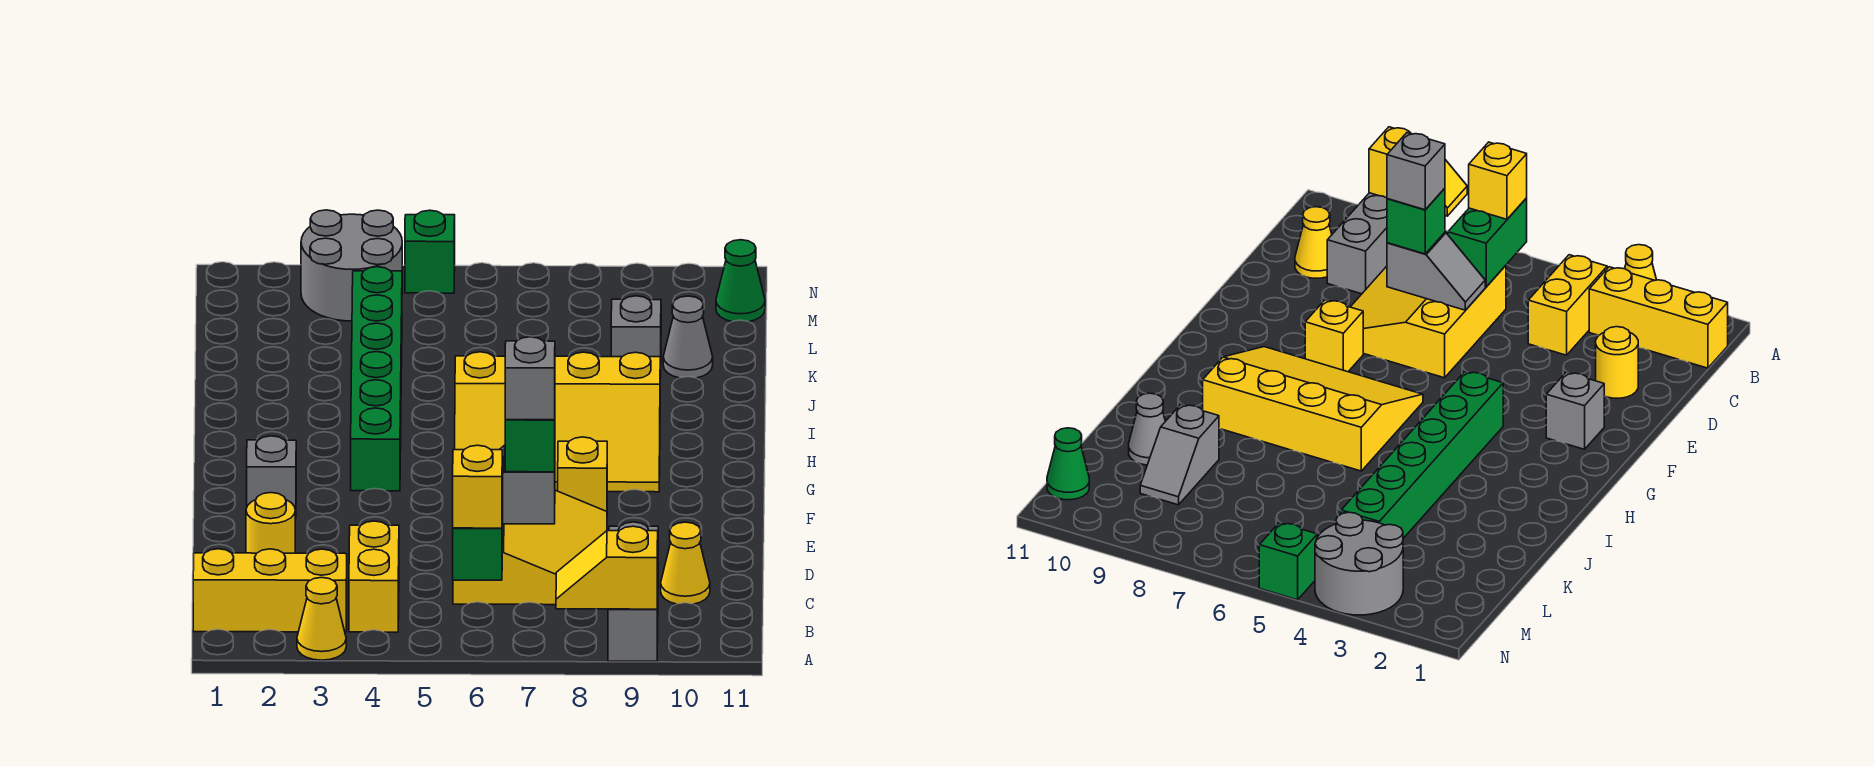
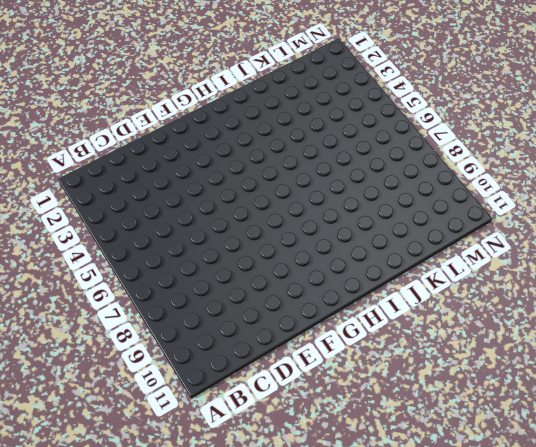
none -> yellow cone A3 level 1
none -> grey brick A9:C9 level 1
none -> yellow brick B1:B3 level 1

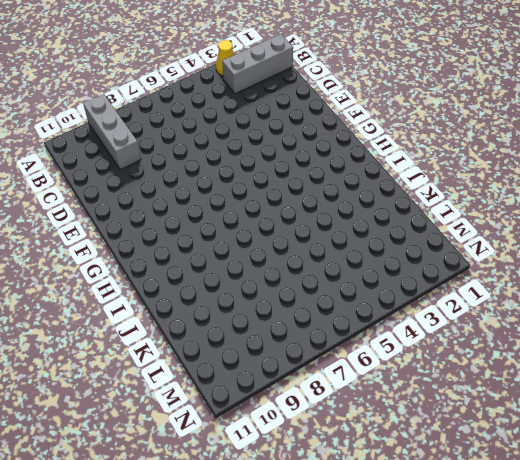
grey brick B1:B3 level 1 -> yellow brick B1:B3 level 1
none -> yellow brick B4:C4 level 1
none -> yellow slope C6:E8 level 1 top 6
none -> yellow cone C10 level 1

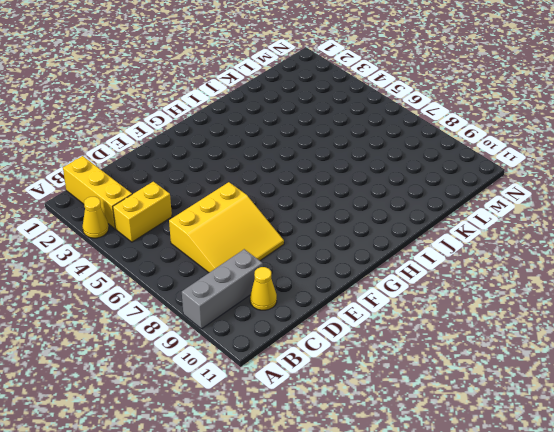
none -> yellow round brick D2 level 1
none -> grey brick F2 level 1
none -> yellow brick F8 level 1

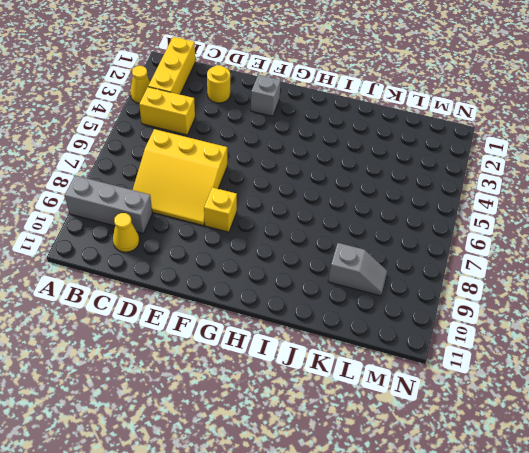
none -> green brick G4:L4 level 1
none -> yellow slope G6:I9 level 1 top I
none -> grey cone K10 level 1

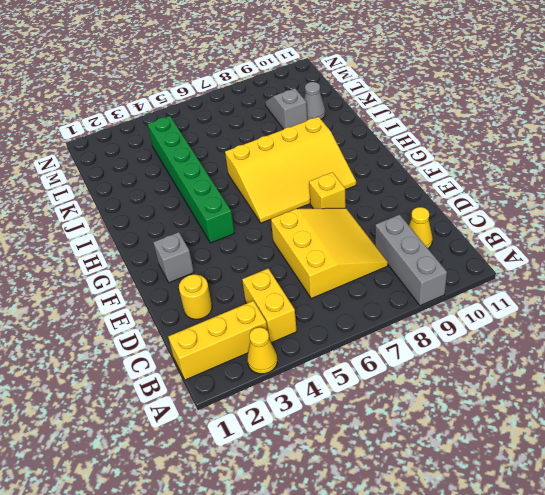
none -> grey round brick M3:N4 level 1
none -> green cone M11 level 1
none -> green brick N5 level 1

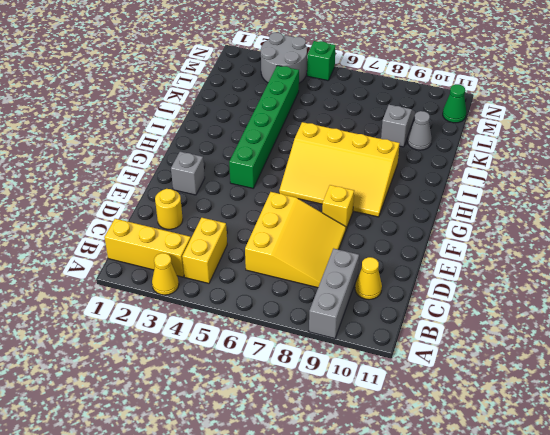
none -> yellow slope A8:A9 level 2 top 9
none -> green brick B6:C6 level 2
none -> grey slope D6:D7 level 2 top 7

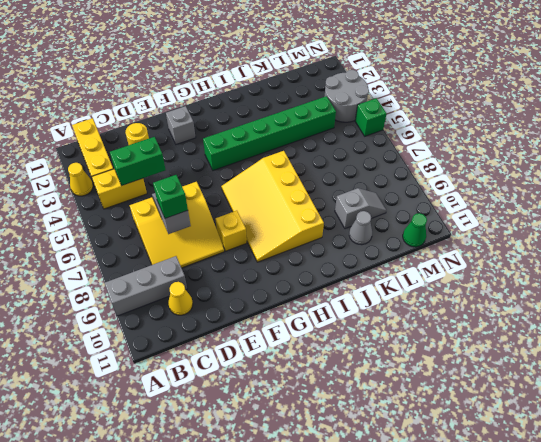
green brick C4:D4 level 2 -> green brick B6:C6 level 2
none -> yellow slope A8:A9 level 2 top 9
none -> yellow brick B6 level 3
none -> grey brick D7 level 4

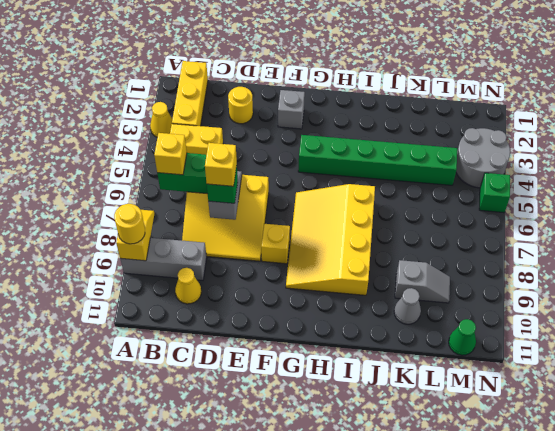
yellow round brick A9 level 3 -> none
yellow brick D7 level 4 -> grey brick D7 level 4

